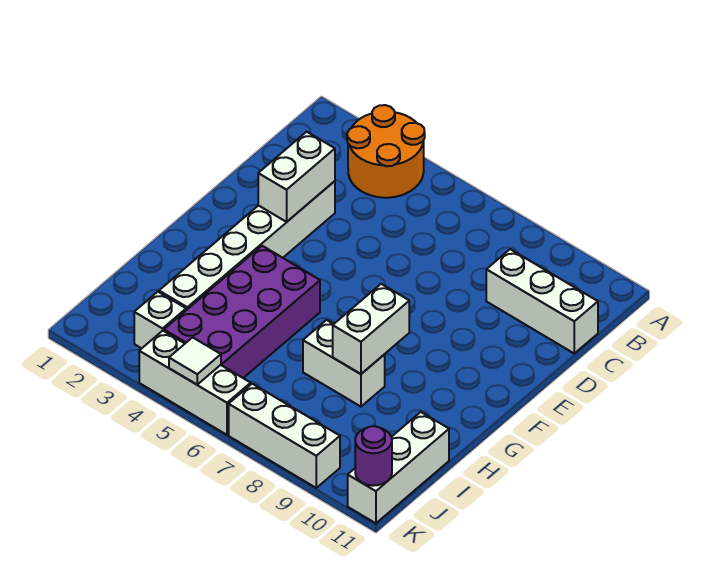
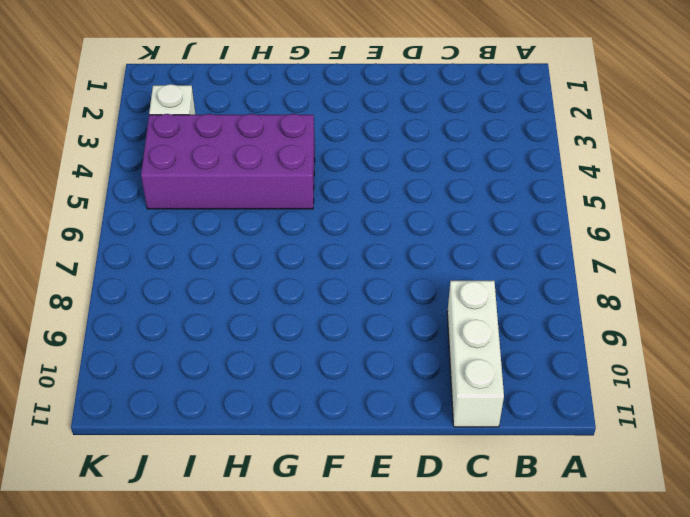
none -> orange round brick A3:B4 level 1
none -> white brick D3:I3 level 1
none -> white brick H7:H8 level 1

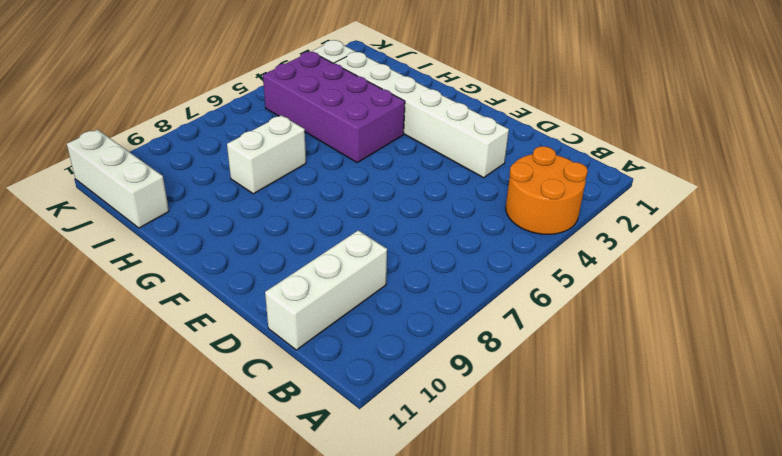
none -> white brick K4:K6 level 1
none -> white brick K7:K9 level 1
none -> white brick D3:E3 level 2

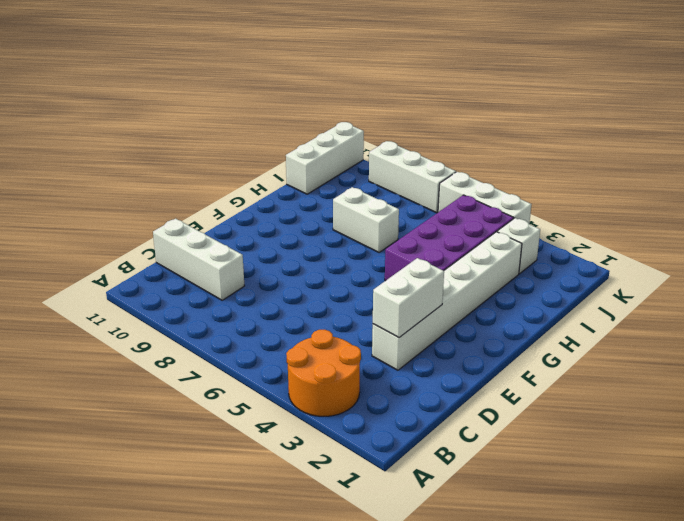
none -> white brick G8:H8 level 2
none -> white tile K5 level 2
none -> purple round brick K11 level 2

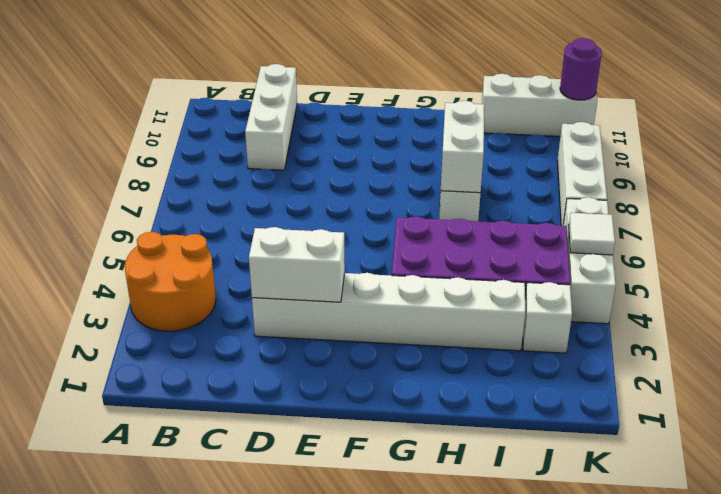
white brick H7:H8 level 2 -> white brick G8:H8 level 2

